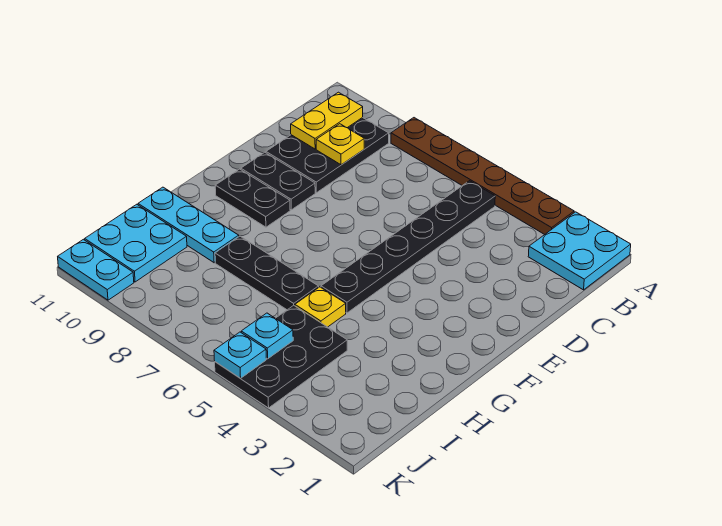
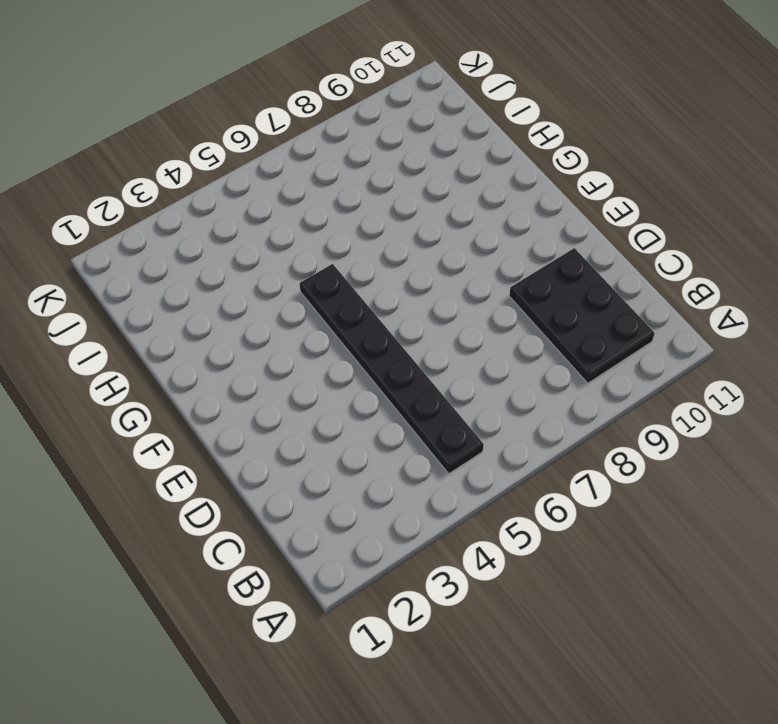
none -> cyan plate A1:B2 level 1
none -> brown plate A3:A8 level 1
none -> black plate E9:E10 level 1

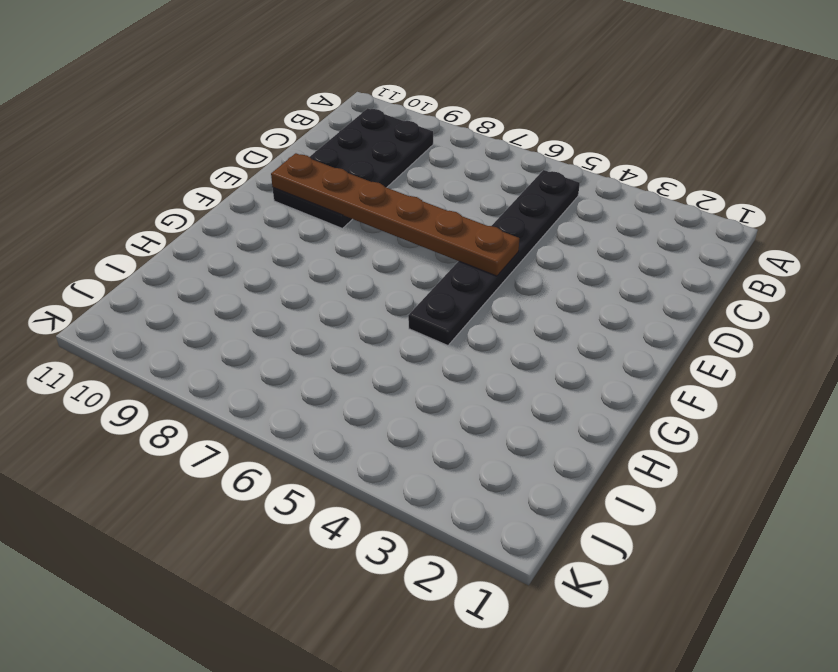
brown plate E5:E10 level 2 -> brown plate A3:A8 level 1
none -> cyan plate A1:B2 level 1
none -> black plate F9:F10 level 1
none -> yellow plate H5 level 1

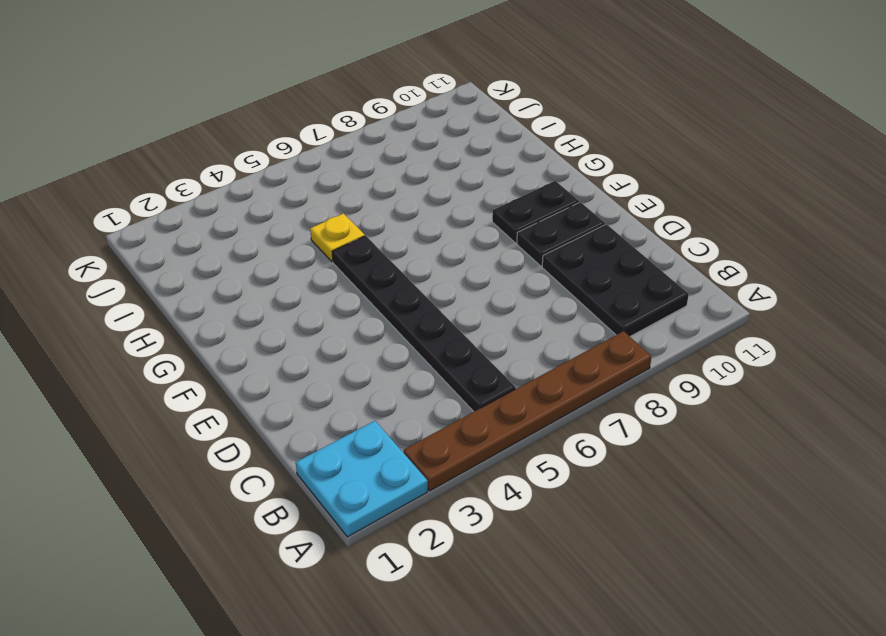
none -> black plate H6:H8 level 1
none -> cyan plate H9:H11 level 1
none -> black plate I4:K5 level 1

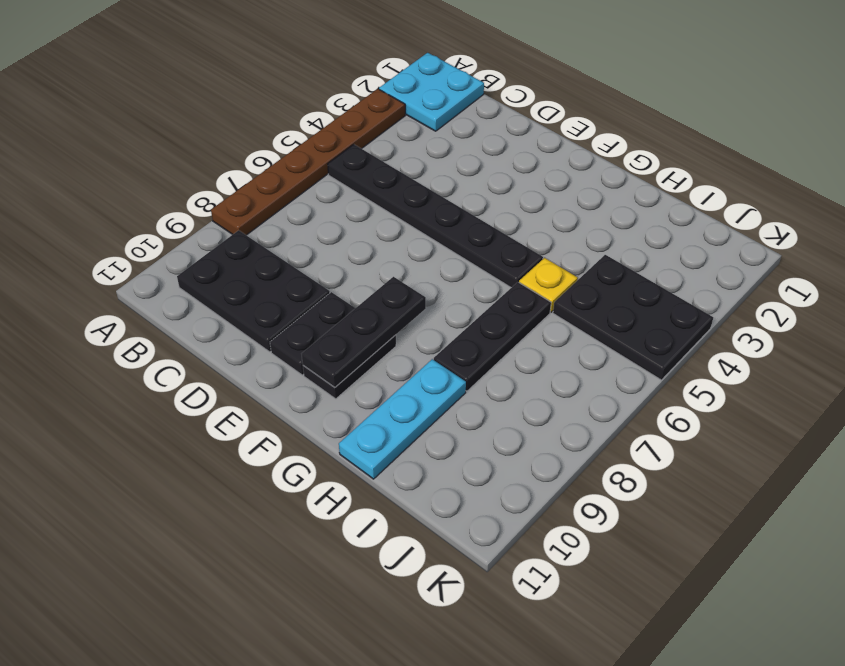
black plate F8:F10 level 2 -> none
none -> cyan plate I10:J11 level 1
none -> cyan plate K10:K11 level 1
none -> yellow plate B10:C10 level 2

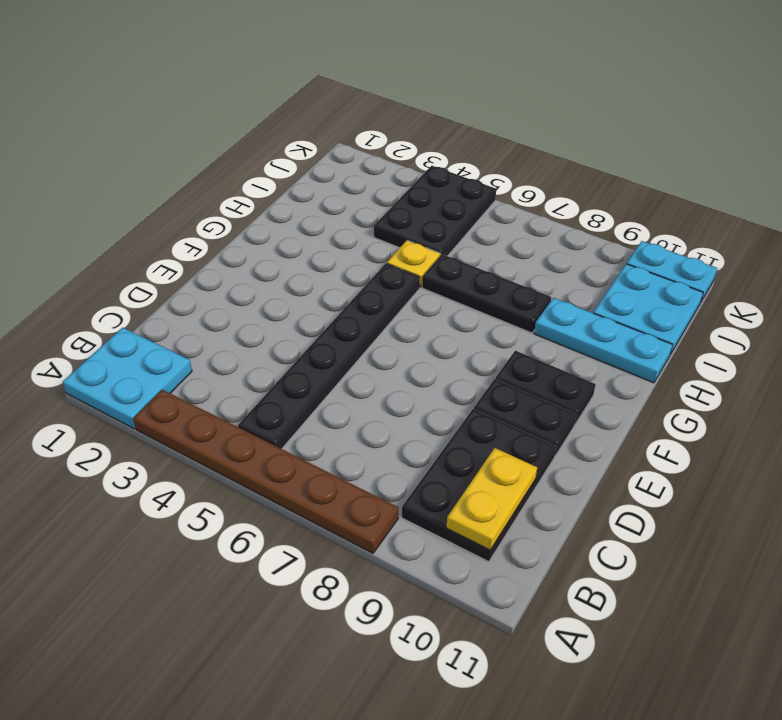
none -> yellow plate C9 level 2
none -> cyan plate J5 level 2
none -> cyan plate K5 level 2

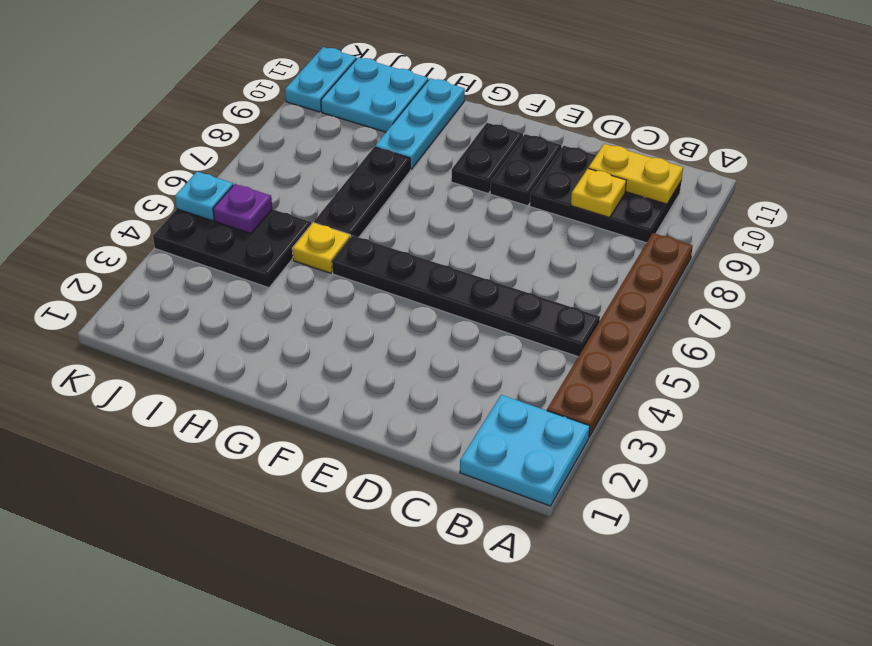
purple plate J5 level 2 -> cyan plate J5 level 2

